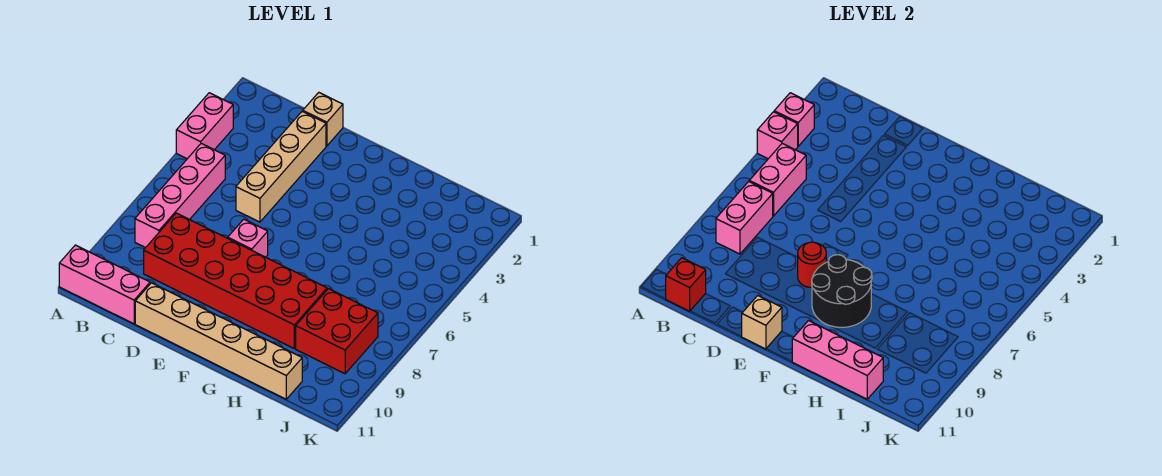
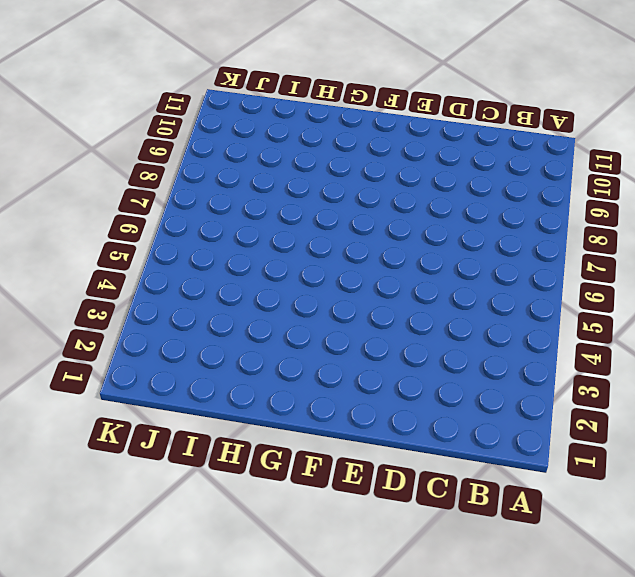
none -> pink brick A3:A4 level 1
none -> pink brick A11:C11 level 1
none -> pink brick B5:B8 level 1

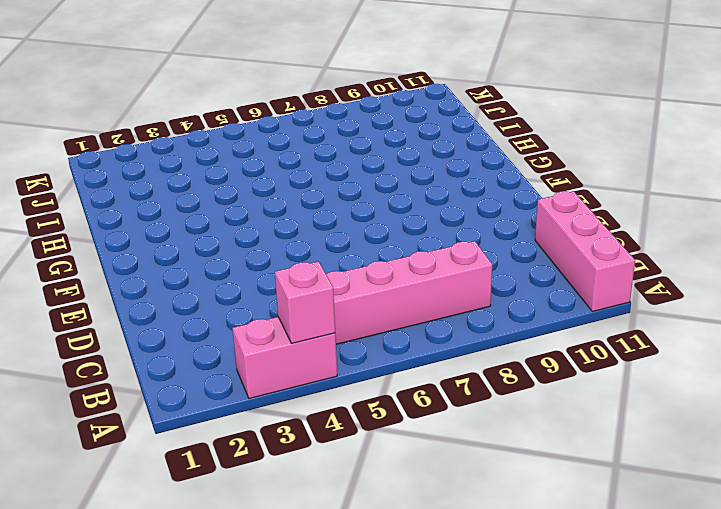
none -> red brick C8:H9 level 1
none -> tan brick D1 level 1
none -> tan brick D2:D5 level 1

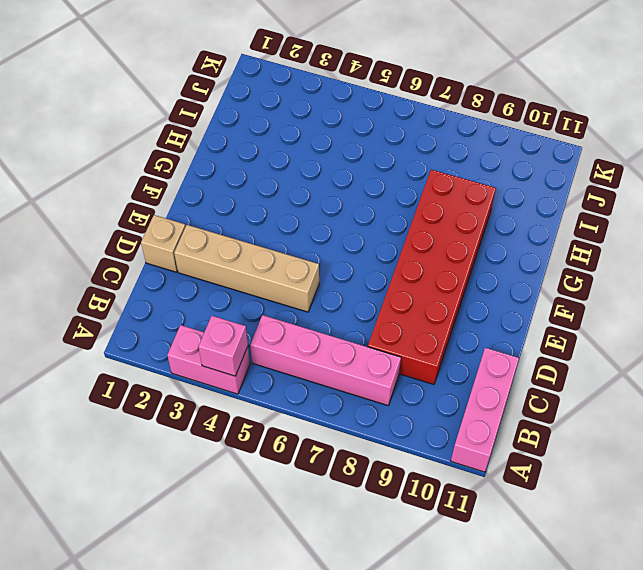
none -> tan brick D11:I11 level 1
none -> pink brick E7 level 1
none -> red brick I8:J9 level 1

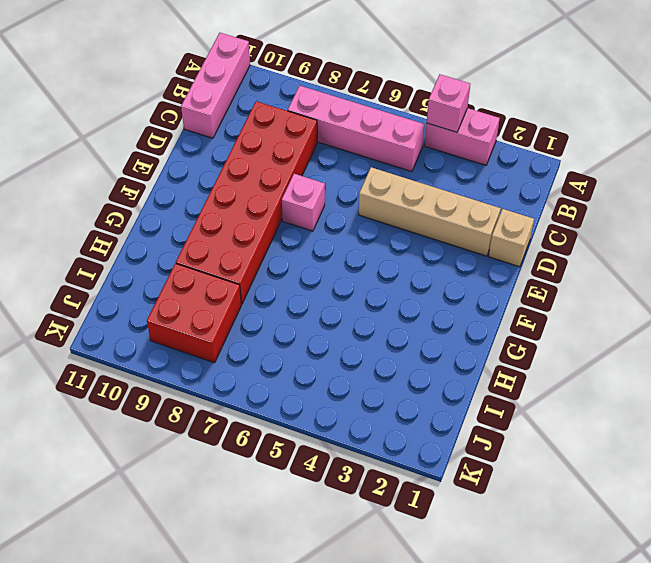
none -> tan brick D11:I11 level 1
none -> pink brick A3 level 2
none -> pink brick B5:B6 level 2

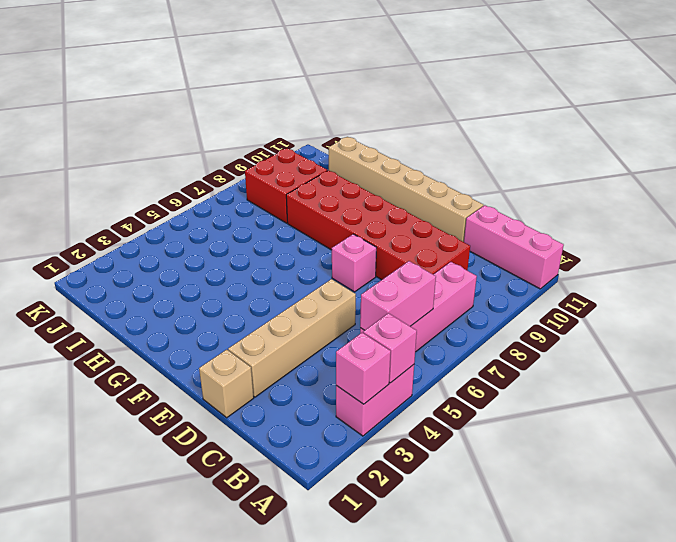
none -> pink brick B7:B8 level 2
none -> red brick B11 level 2
none -> red round brick E8 level 2

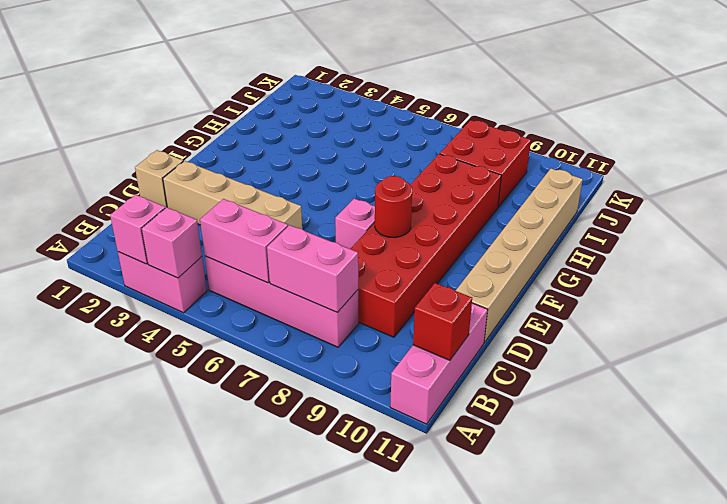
none -> tan brick E11 level 2
none -> black round brick F8:G9 level 2
none -> pink brick G11:I11 level 2

